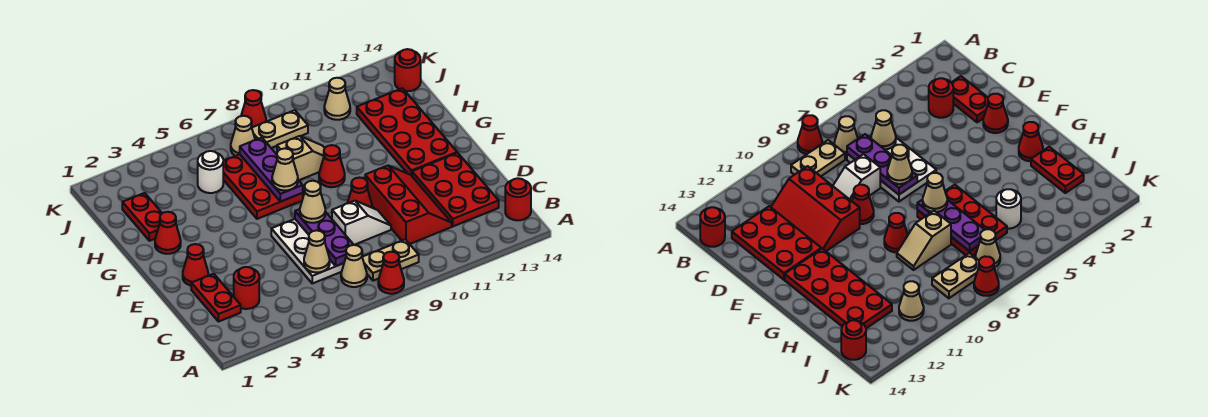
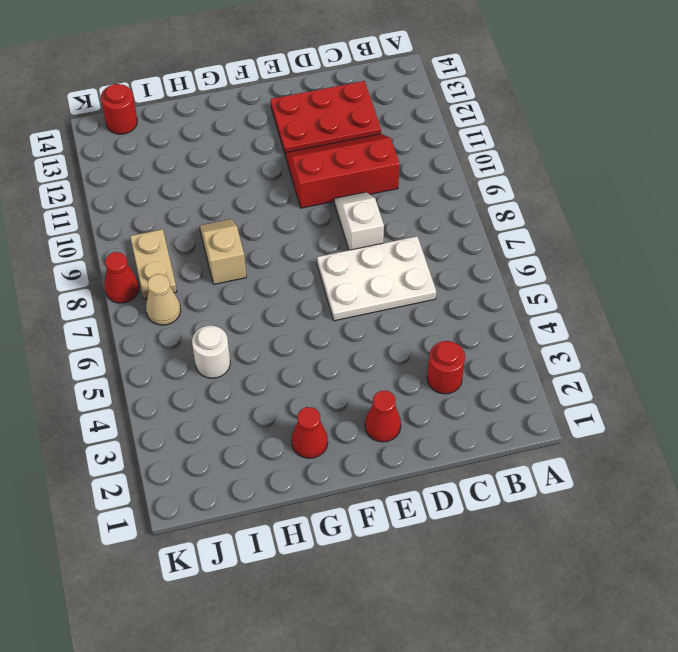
none -> red cone A8 level 1
none -> tan cone B7 level 1
none -> tan plate B8:B9 level 1

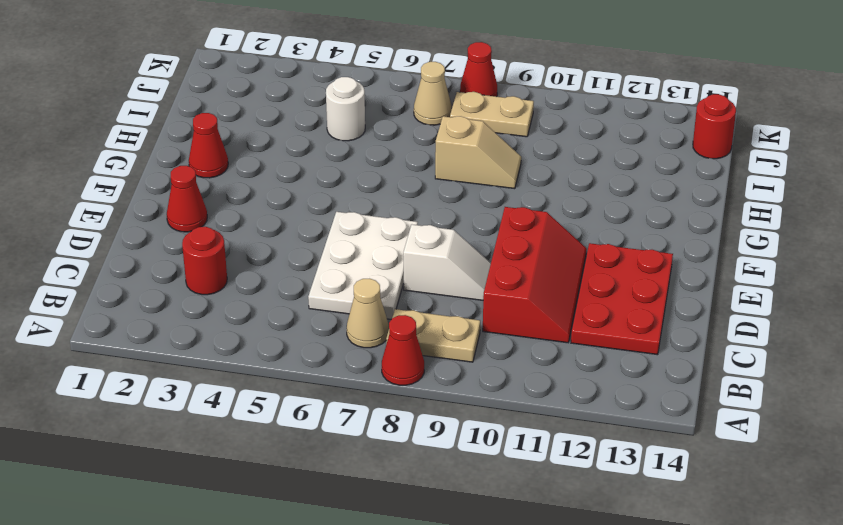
none -> red round brick B14 level 1
none -> red plate C2:D2 level 1
none -> red cone E9 level 1

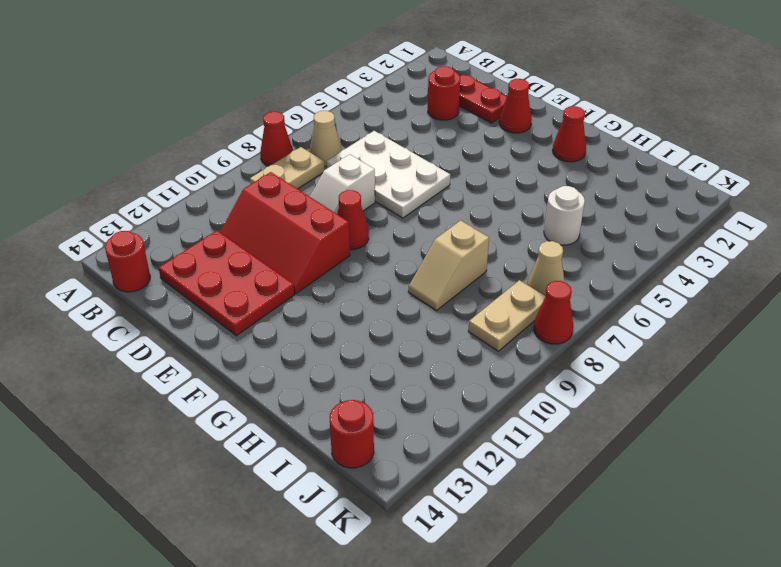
none -> red plate F12:I13 level 1
none -> red plate G6:I7 level 1
none -> red cone G9 level 1

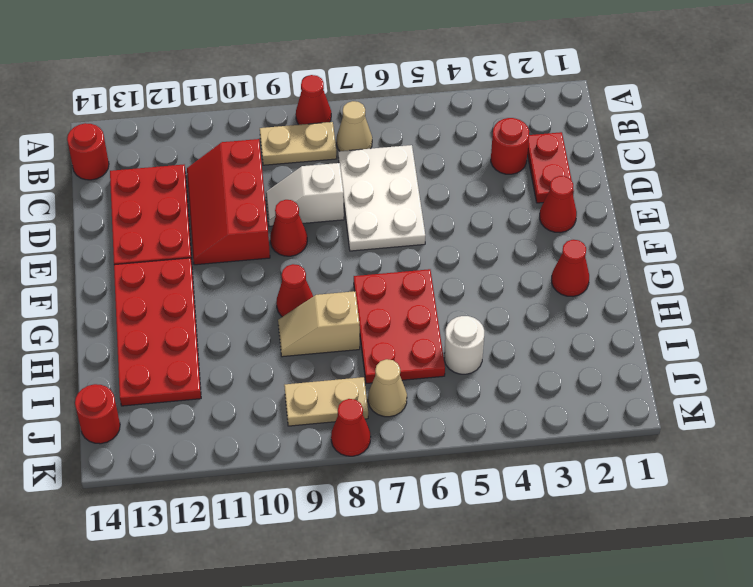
none -> red plate H2:I2 level 1
none -> tan cone J11 level 1
none -> tan cone C6 level 2

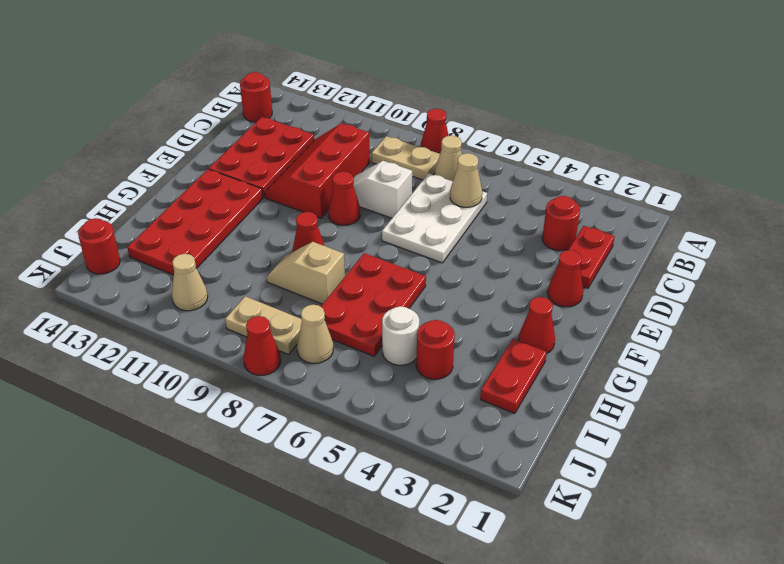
red round brick I4 level 1 -> none
none -> purple plate C7:E7 level 2
none -> purple plate G7:I7 level 2
none -> tan cone E7 level 3

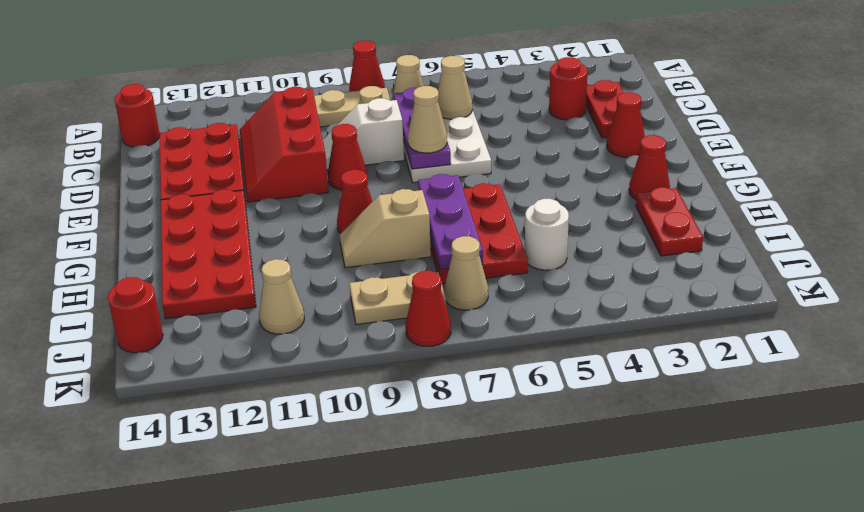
none -> tan cone G7 level 3

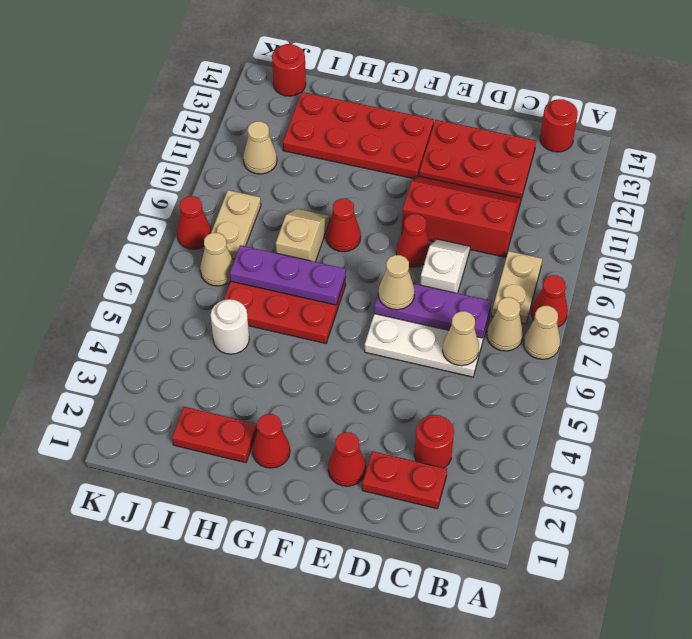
tan cone A7 level 1 -> tan cone G7 level 3

